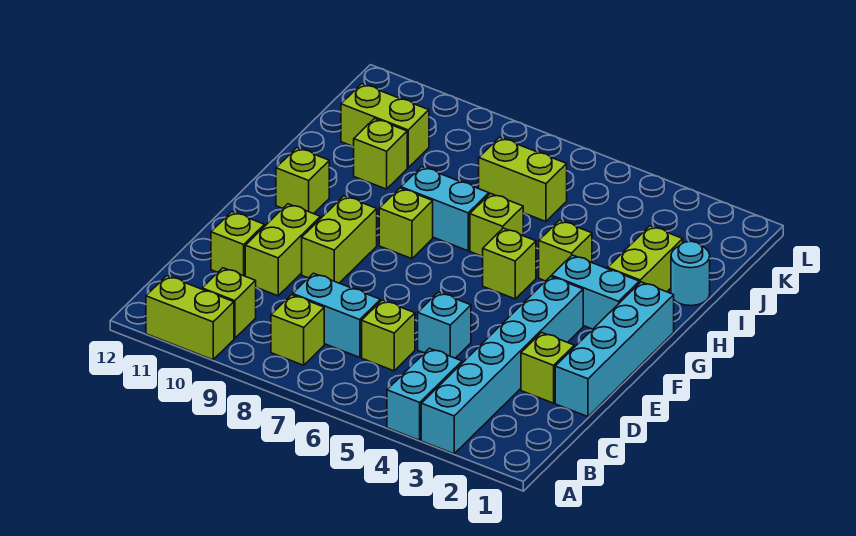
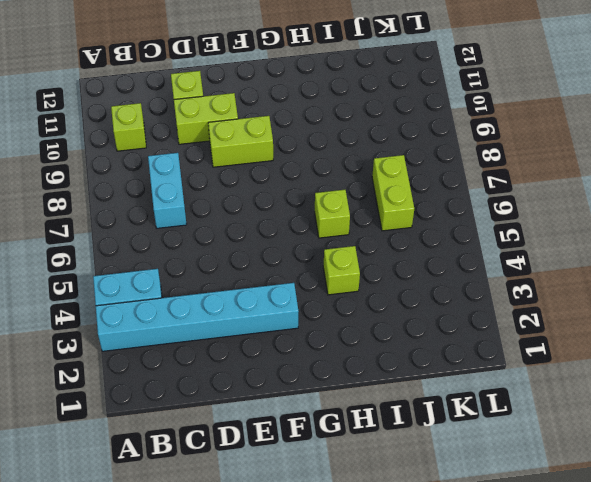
none -> lime brick A10:A11 level 1
none -> lime brick B8 level 1
none -> lime brick C6 level 1

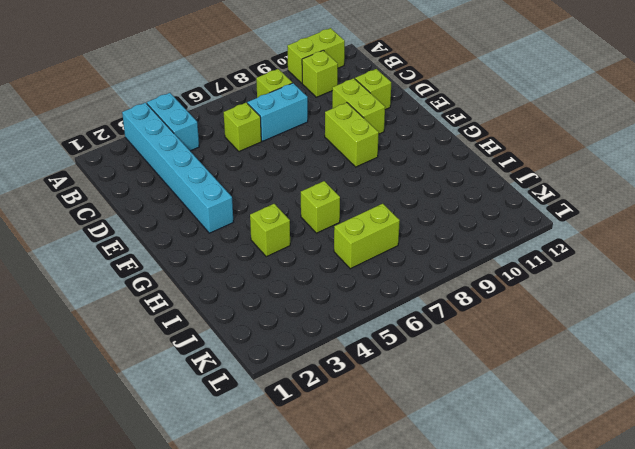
none -> cyan brick D1:G1 level 1
none -> lime brick D2 level 1
none -> cyan brick D5 level 1

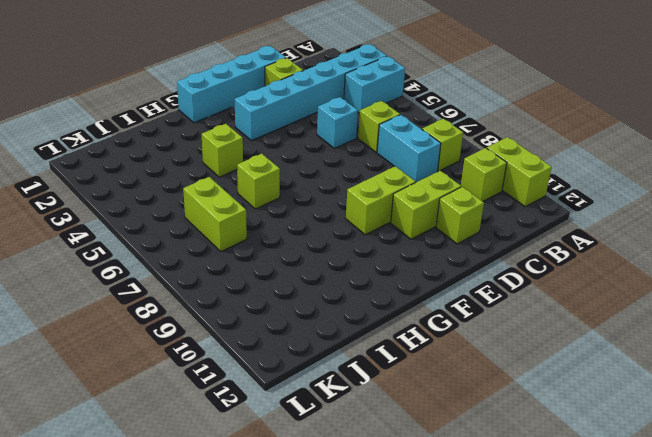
none -> cyan brick G2:G3 level 1
none -> lime brick G5 level 1
none -> lime brick G8 level 1

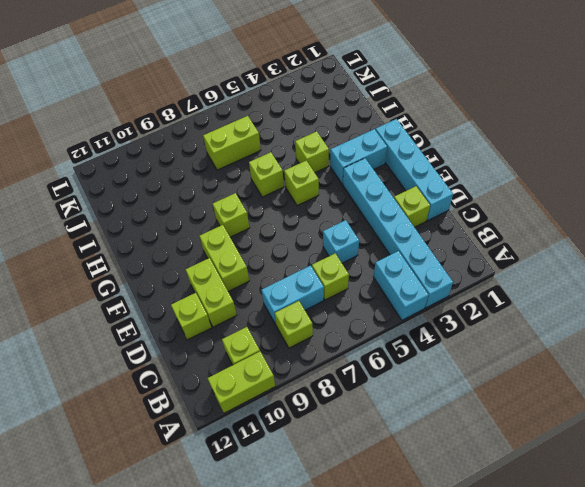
none -> lime brick G11 level 1
none -> lime brick H2:I2 level 1
none -> cyan brick H7:H8 level 1

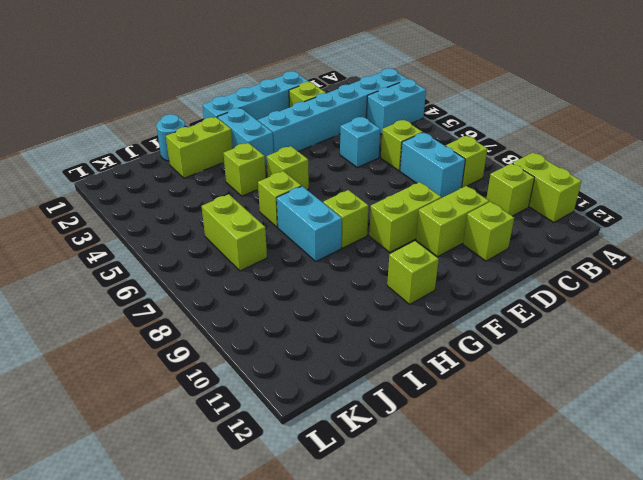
none -> lime brick I10 level 1
none -> lime brick J10:J11 level 1

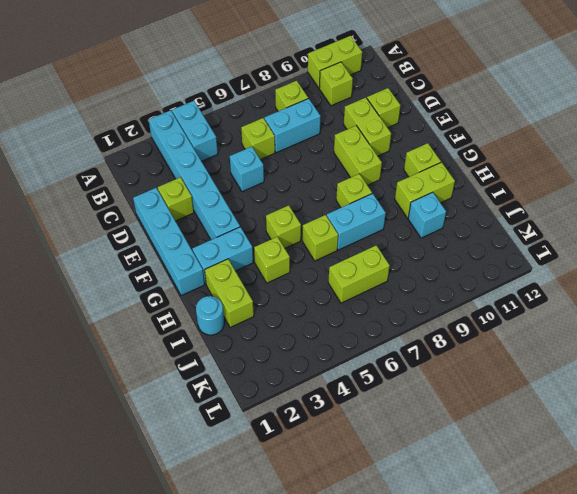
lime brick H10:H11 level 1 -> lime brick J10:J11 level 1
cyan brick I10 level 1 -> lime brick I10 level 1

